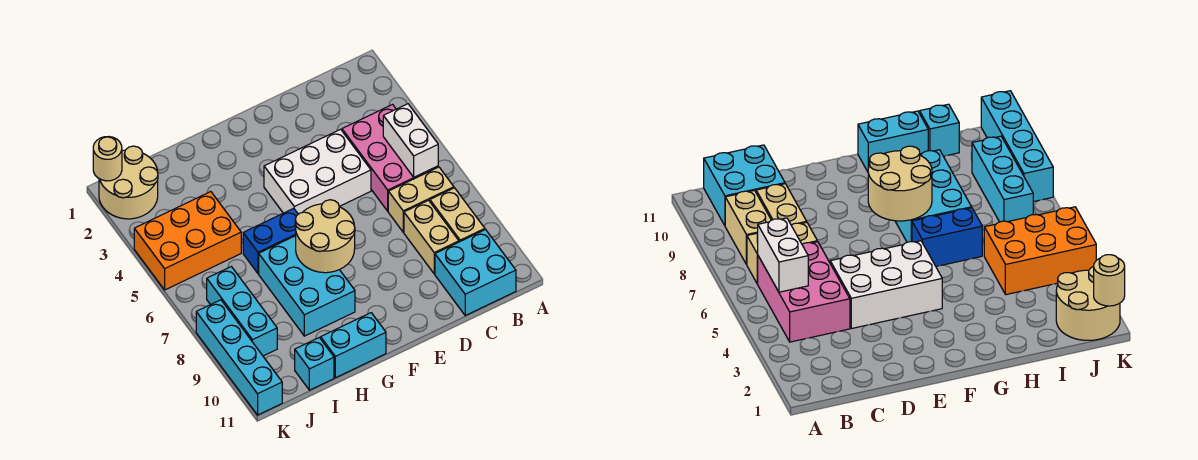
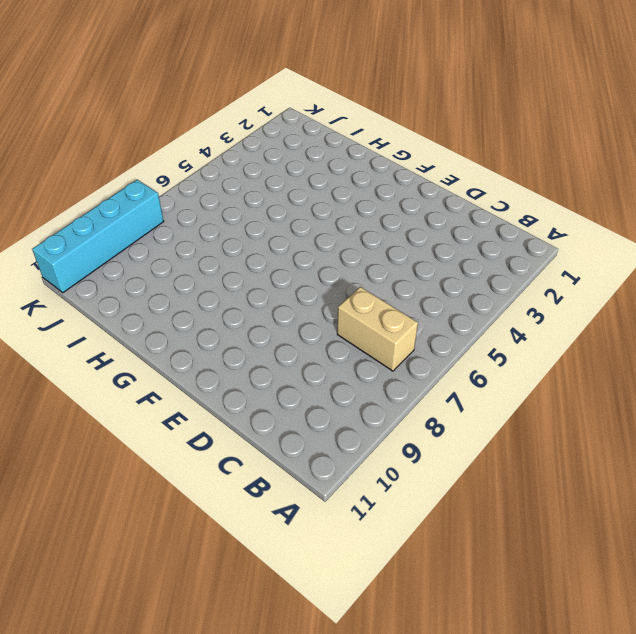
none -> pink brick B4:C6 level 1
none -> tan brick B8:B9 level 1
none -> cyan brick B10:C11 level 1

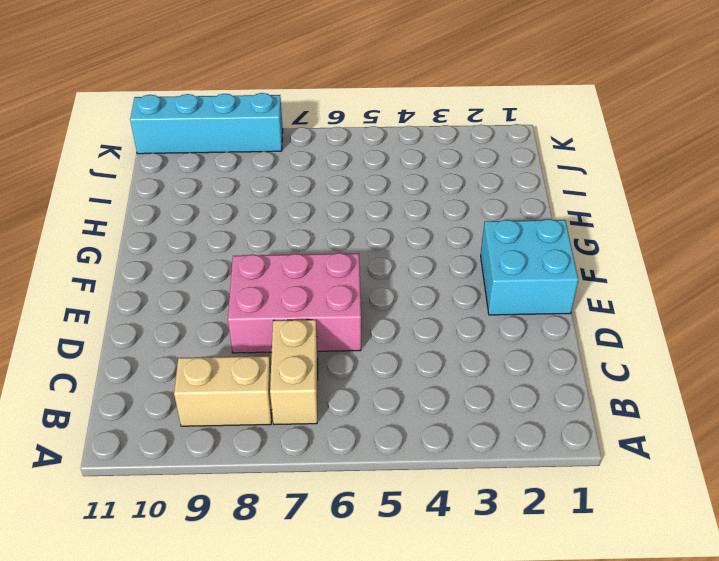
pink brick D6:E8 level 1 -> pink brick B4:C6 level 1
cyan brick E1:F2 level 1 -> cyan brick B10:C11 level 1
none -> tan brick C8:C9 level 1
none -> white brick D4:F5 level 1
none -> blue brick G6:H6 level 1

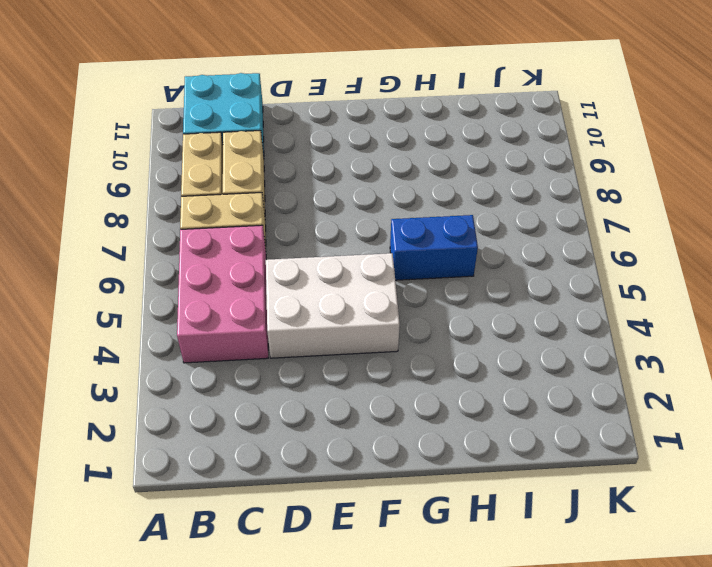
none -> cyan brick G7:H9 level 1
none -> cyan brick G11:H11 level 1
none -> orange brick I4:K5 level 1

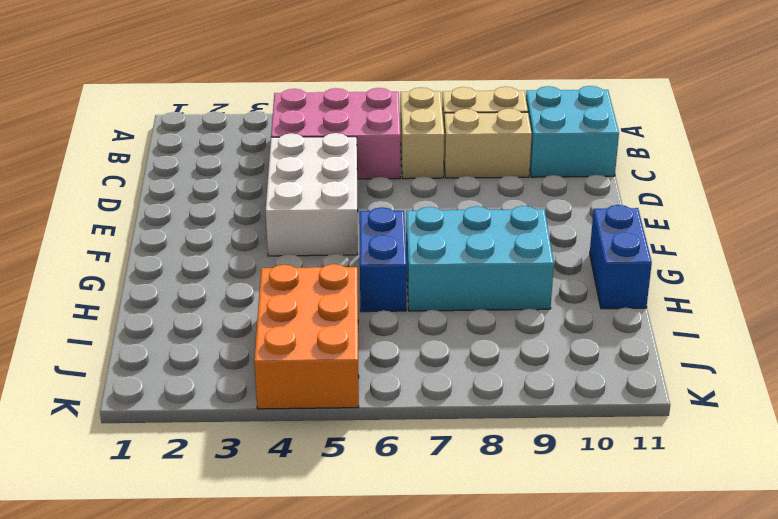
blue brick G11:H11 level 1 -> cyan brick G11:H11 level 1
none -> cyan brick I11 level 1
none -> tan round brick J1:K2 level 1
none -> cyan brick J7:J9 level 1

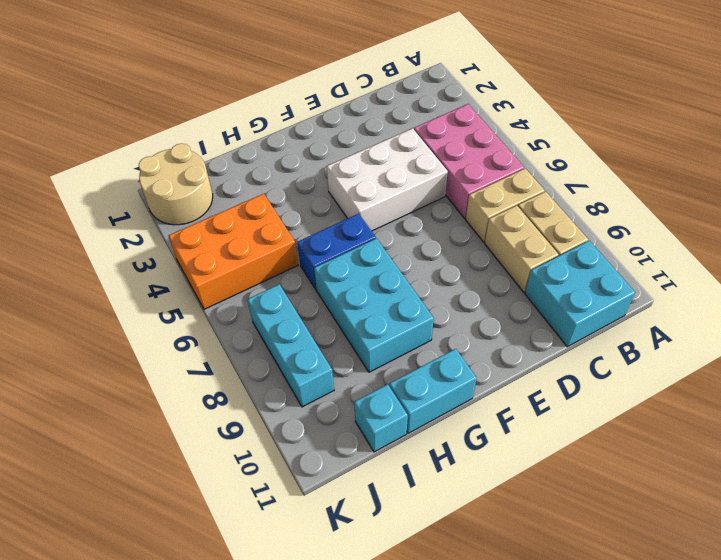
none -> cyan brick K8:K11 level 1
none -> white brick B5:B6 level 2
none -> tan round brick F7:G8 level 2

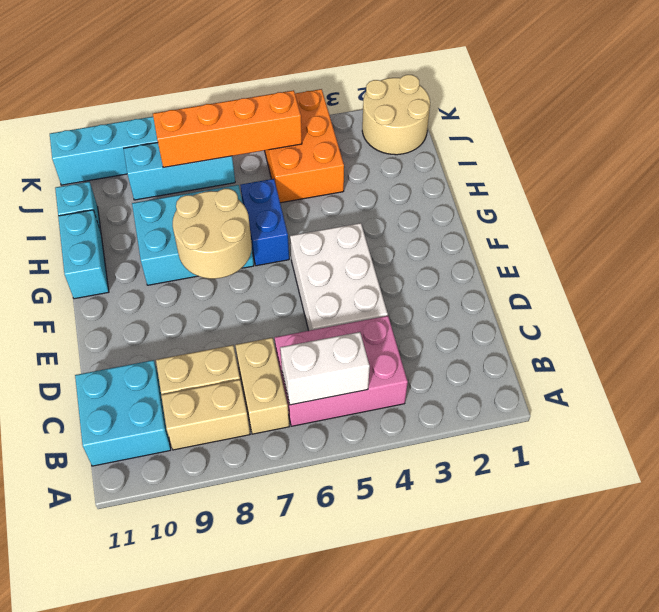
orange brick J5:J8 level 2 -> none
none -> tan round brick K1 level 2

